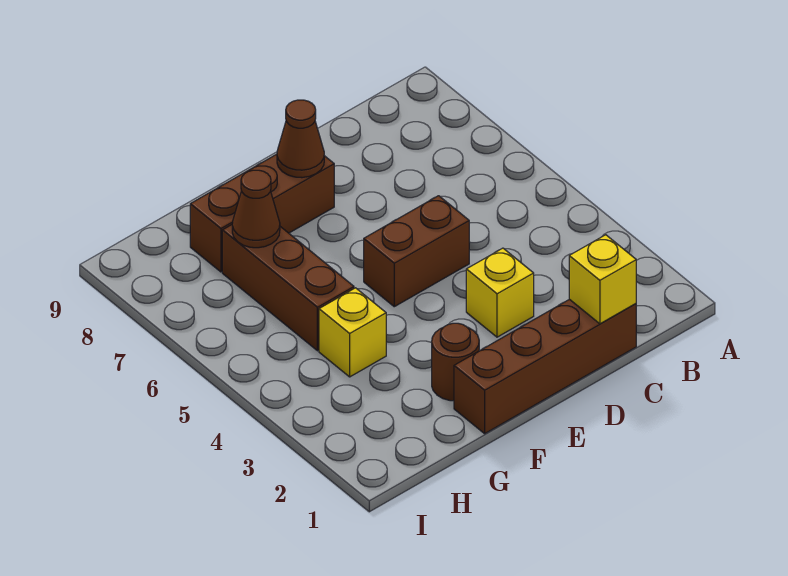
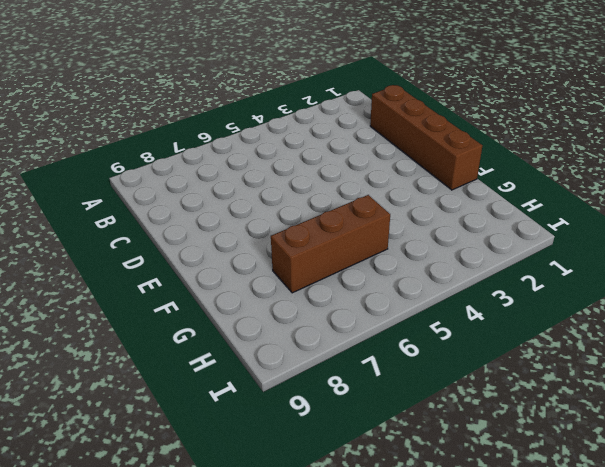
none -> yellow brick D3 level 1
none -> brown brick D5:E5 level 1

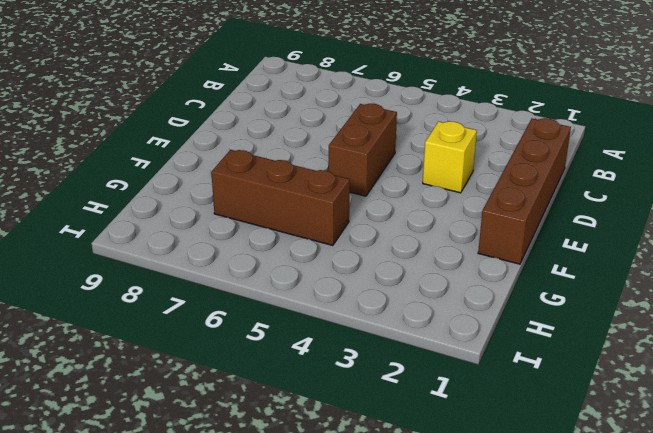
none -> brown brick E8:G8 level 1
none -> brown round brick F2 level 1

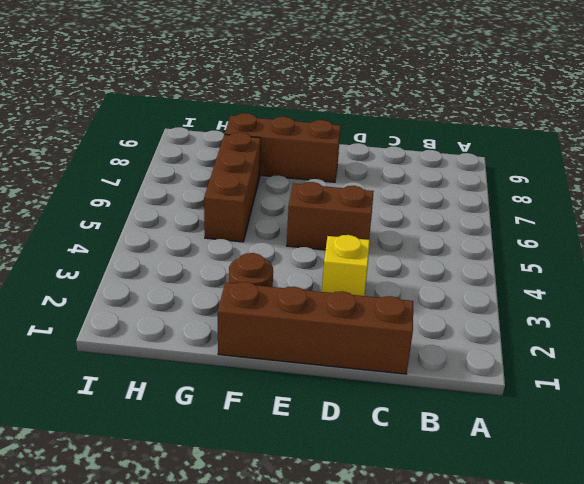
none -> yellow brick G4 level 1
none -> yellow brick C1 level 2

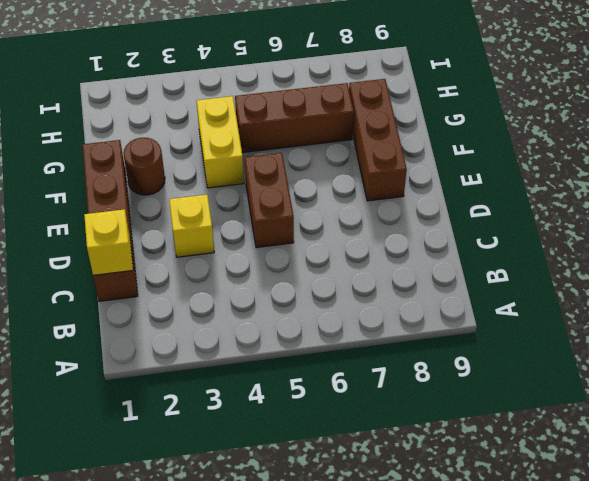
yellow brick F4:G4 level 1 -> yellow brick G4 level 1
none -> brown cone E8 level 2
none -> brown cone G7 level 2

